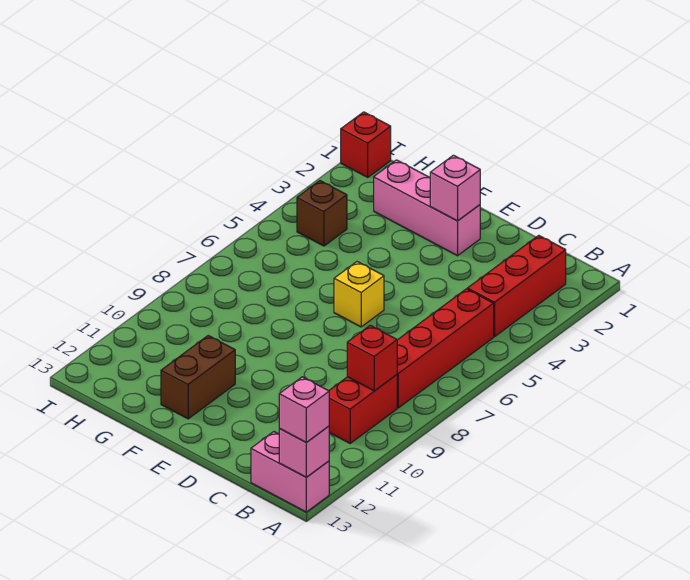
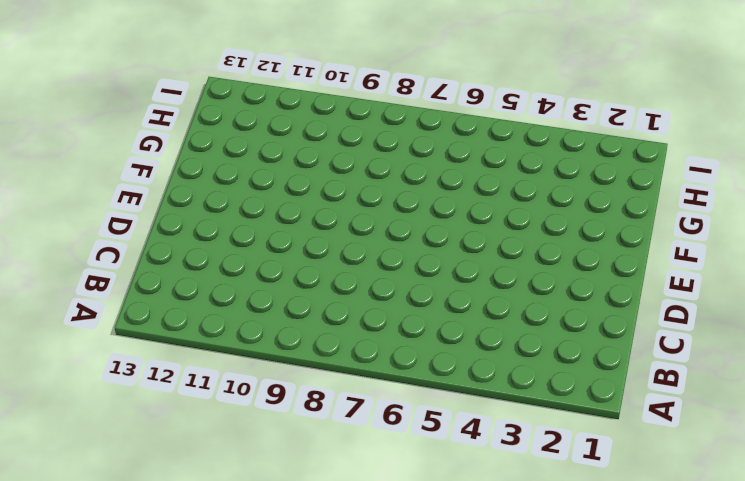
none -> pink brick A13:B13 level 1
none -> red brick B2:B4 level 1
none -> red brick B5:B8 level 1

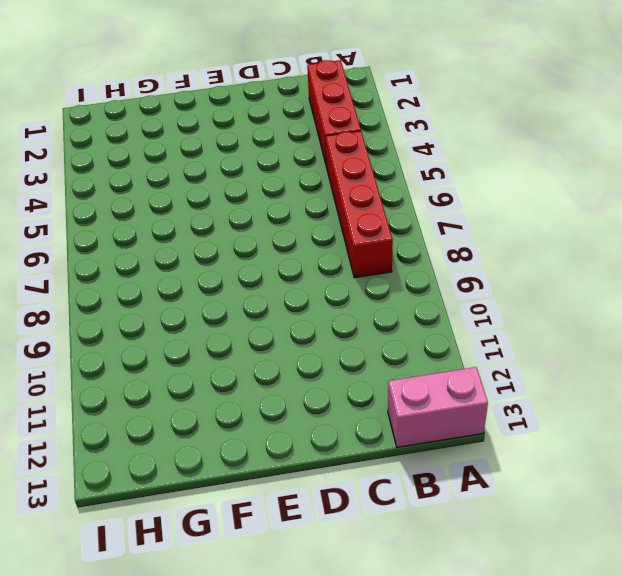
none -> red brick B9:B10 level 1
none -> pink brick E2:G2 level 1
none -> yellow brick E6 level 1

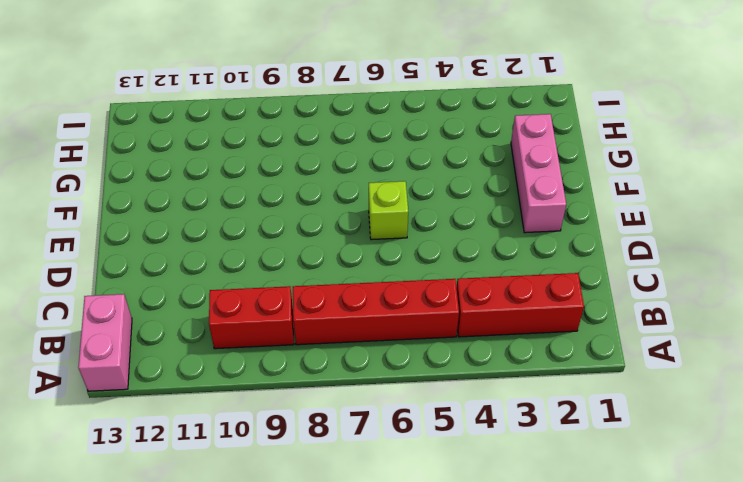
lime brick E6 level 1 -> yellow brick E6 level 1
none -> brown brick F11:F12 level 1
none -> brown brick H4 level 1
none -> red brick I1 level 1

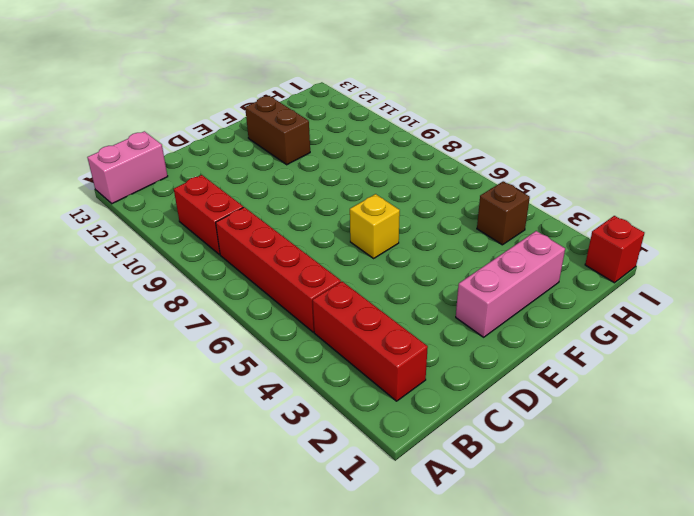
none -> pink brick A13 level 2
none -> red brick B9 level 2
none -> pink brick E2 level 2

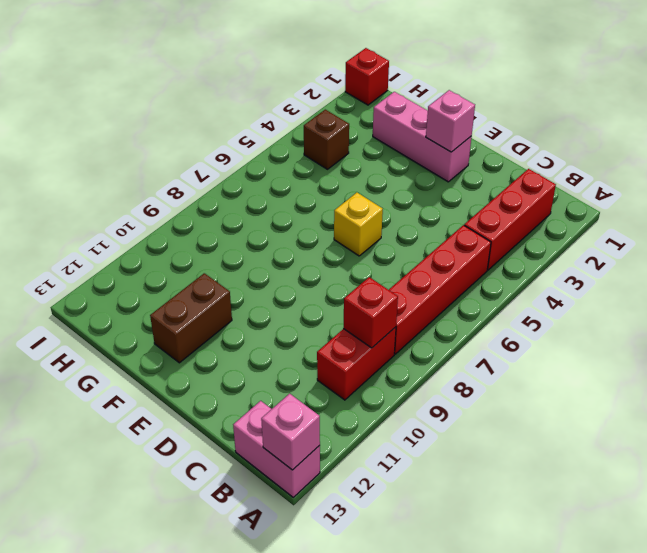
none -> pink brick A13 level 3

